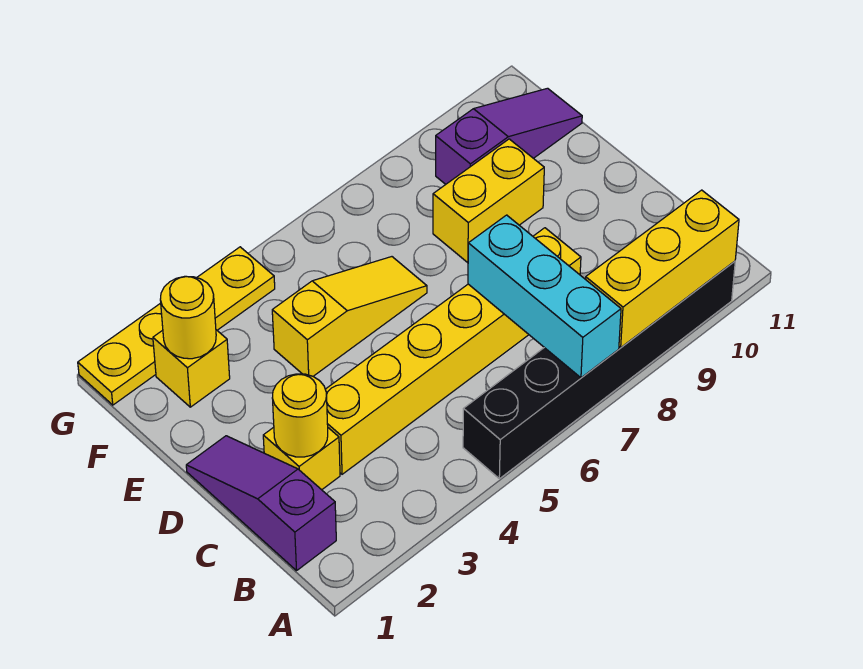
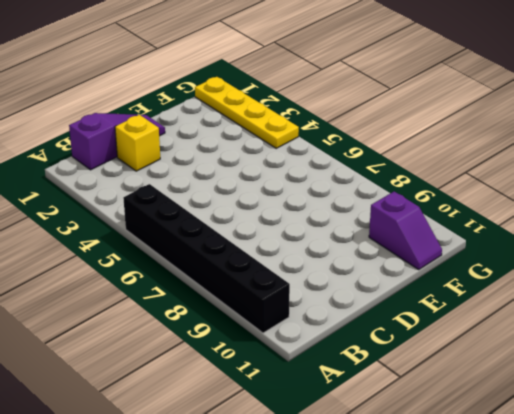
purple slope F10:F11 level 1 top 10 -> purple slope F9:F11 level 1 top 9
none -> yellow brick C3:C8 level 1
none -> yellow slope E4:E6 level 1 top 4
none -> yellow brick E8:E9 level 1

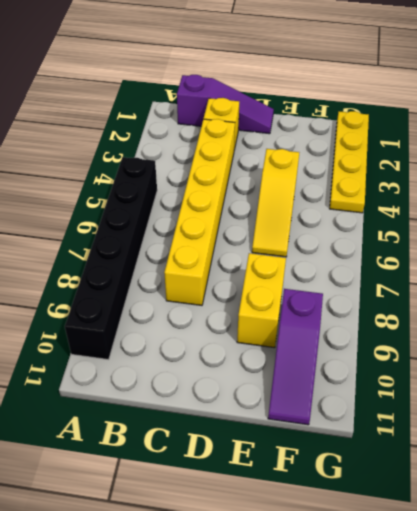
none -> yellow brick F2 level 1
none -> cyan brick A7:C7 level 2
none -> yellow brick A8:A10 level 2

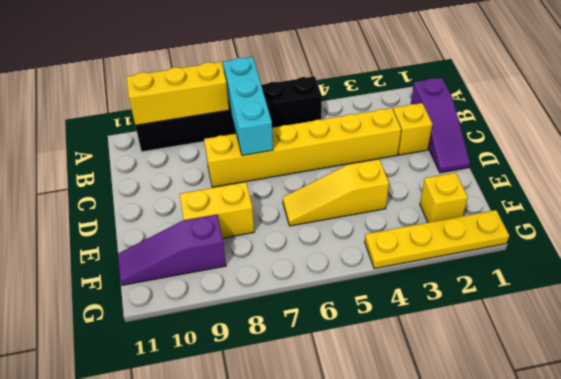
none -> yellow round brick C2 level 2
none -> yellow round brick F2 level 2

